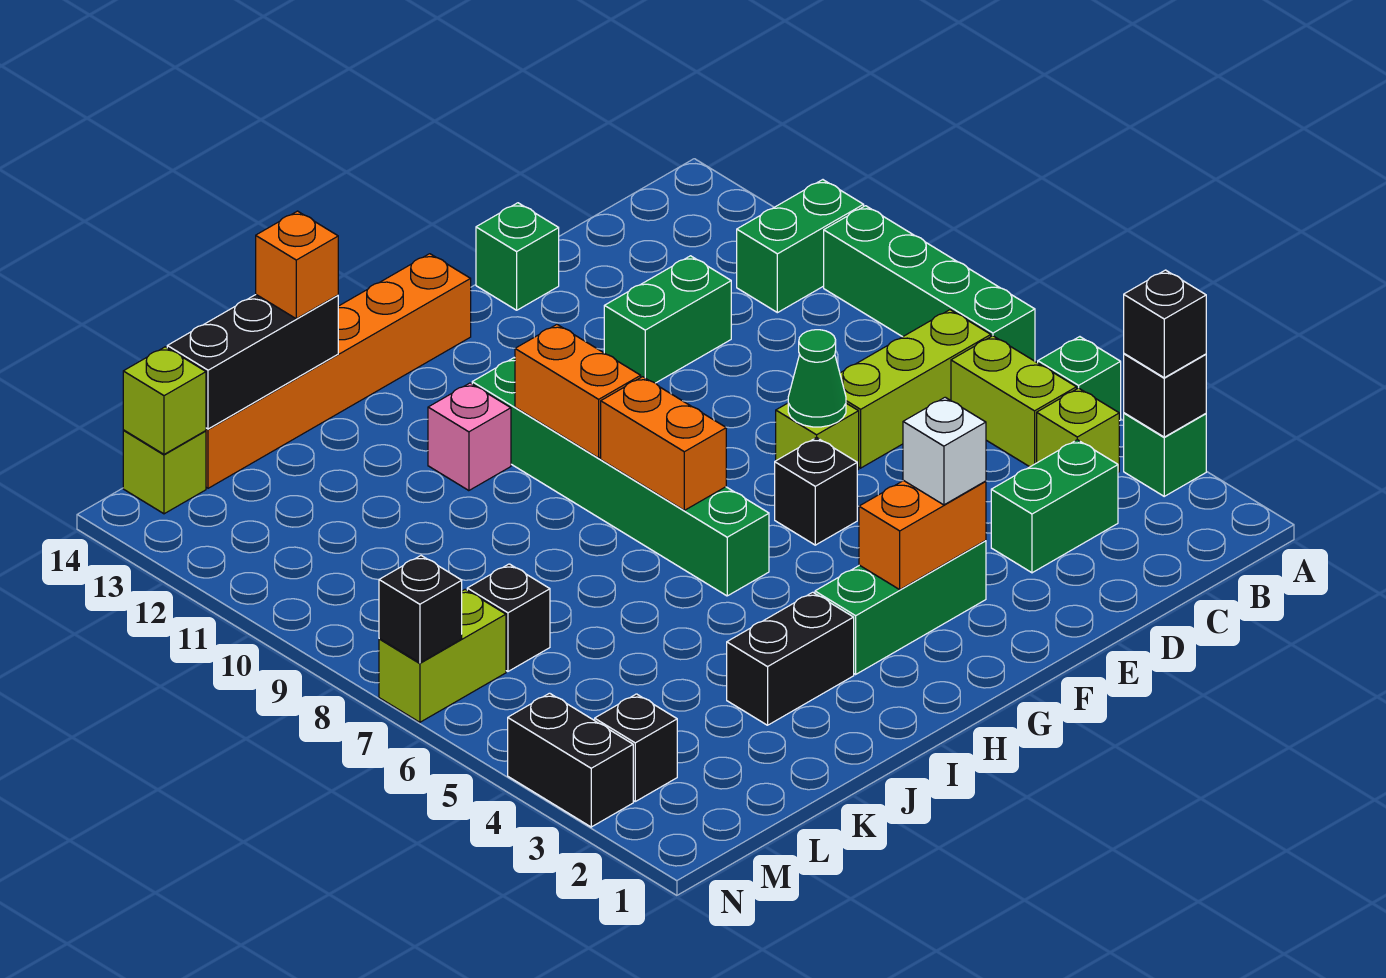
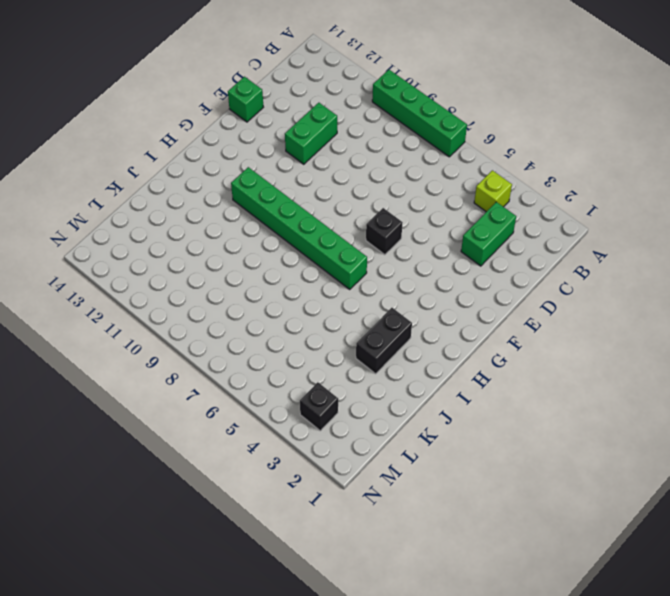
none -> green brick A3 level 1
none -> green brick A5 level 1
none -> green brick A11:B11 level 1
none -> lime brick B5:B6 level 1

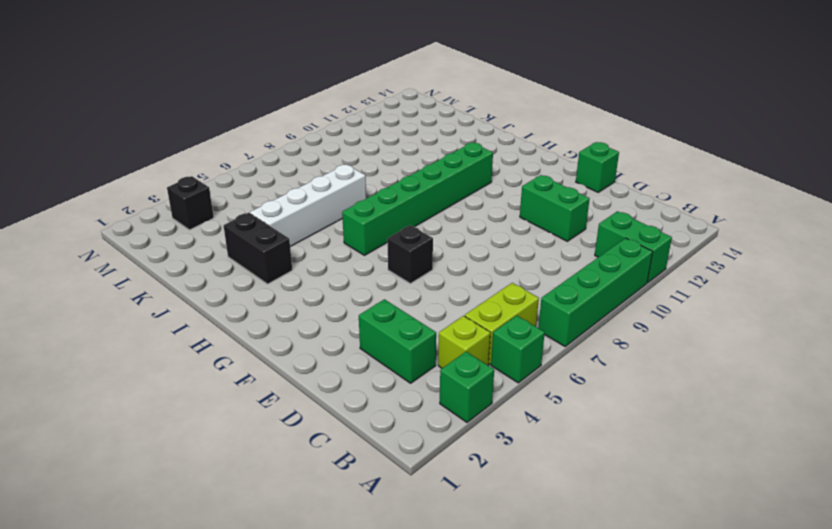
white brick J4:J7 level 1 -> none
none -> lime brick B7:D7 level 1
none -> lime brick E7 level 1
none -> green brick F3:H3 level 1
none -> orange brick G14:L14 level 1

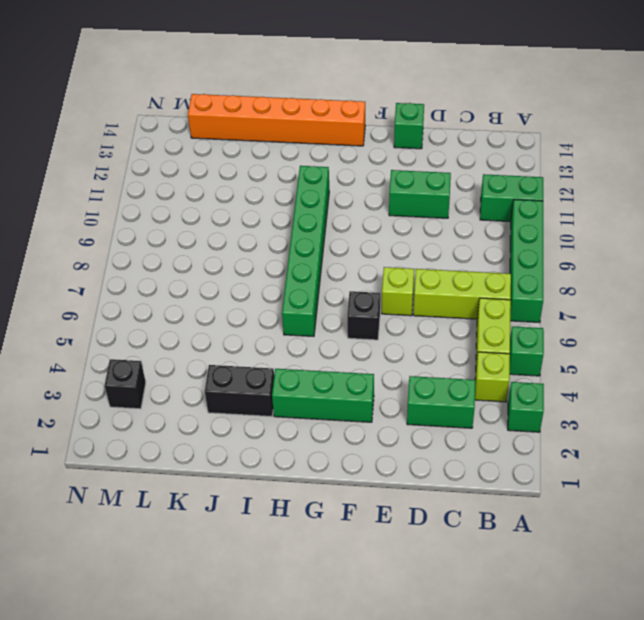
none -> pink brick I11 level 1
none -> black brick L7 level 1
none -> lime brick M7:N7 level 1
none -> lime brick M14 level 1

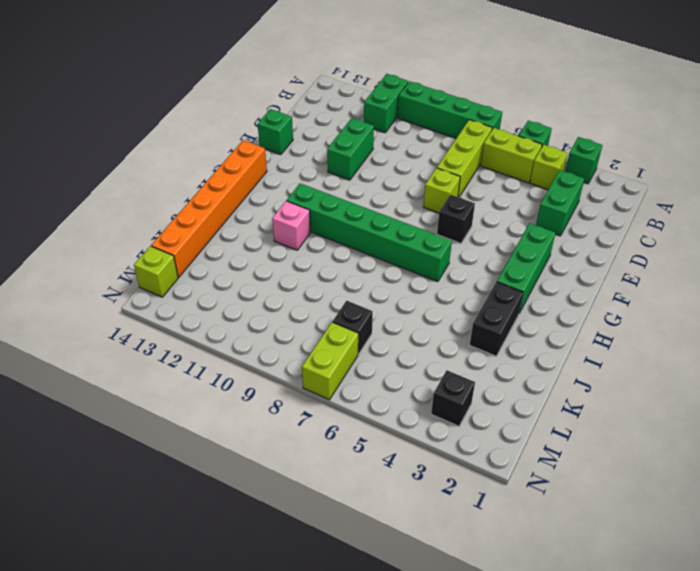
none -> black brick N3:N4 level 1
none -> black brick A3 level 2
none -> green cone E7 level 2
none -> orange brick F3:G3 level 2

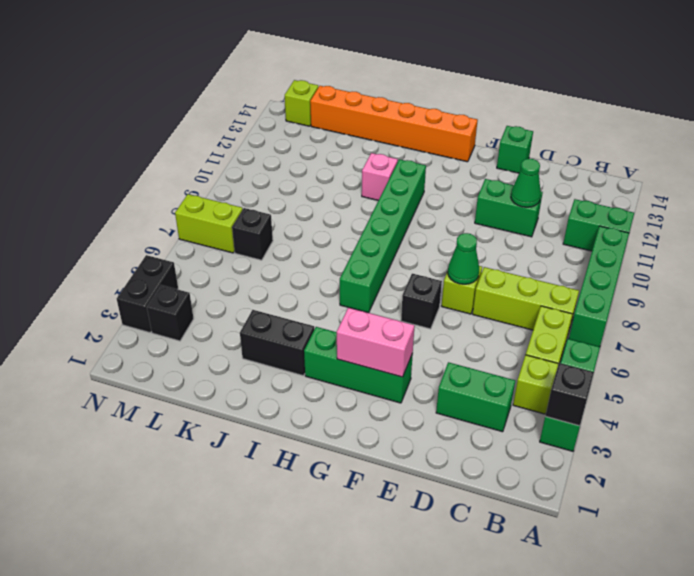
green cone D11 level 2 -> none
pink brick F3:G3 level 2 -> orange brick F3:G3 level 2
none -> orange brick H7:H8 level 2
none -> orange brick H9:H10 level 2
none -> black brick J14:L14 level 2
none -> lime brick M14 level 2

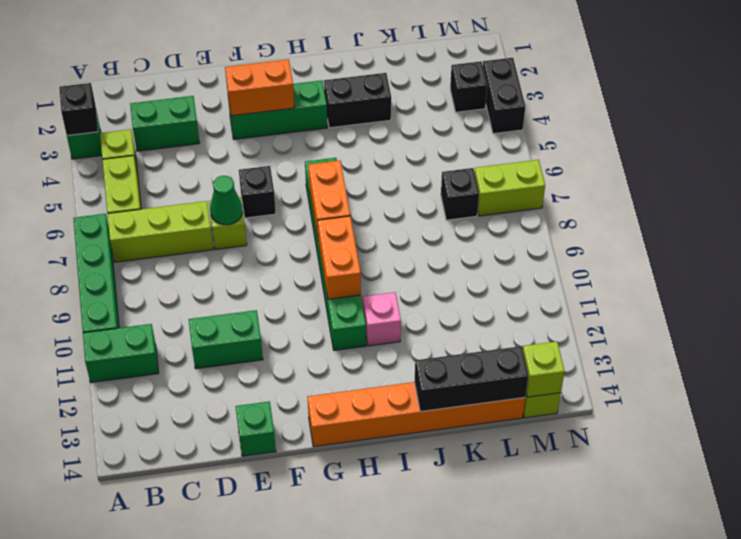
none -> green brick A5 level 1
none -> black brick N7 level 2
none -> black brick A3 level 3
none -> white brick F3 level 3

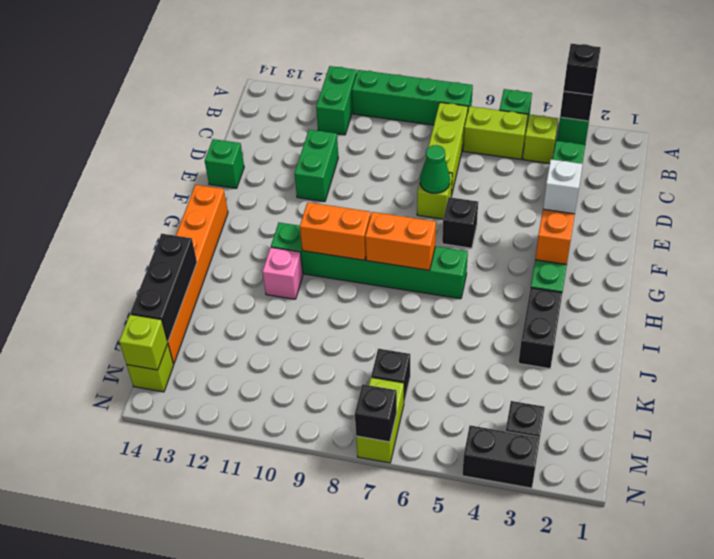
none -> orange brick J14 level 3

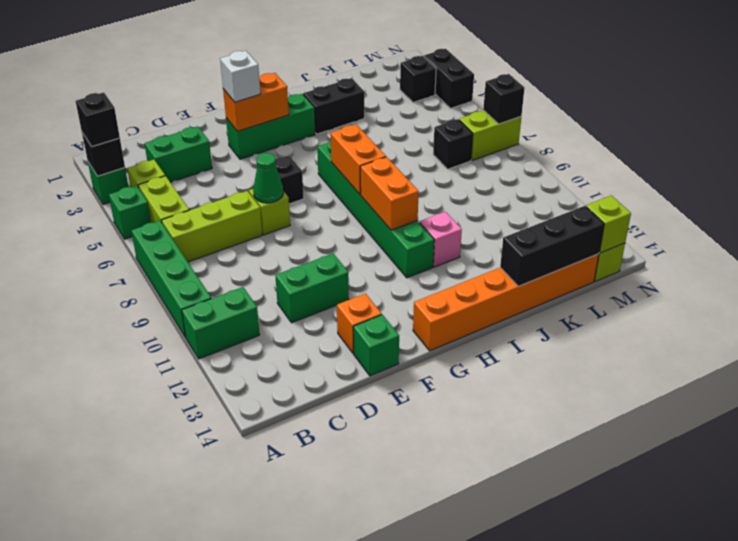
orange brick E13 level 1 -> orange brick J14 level 3

